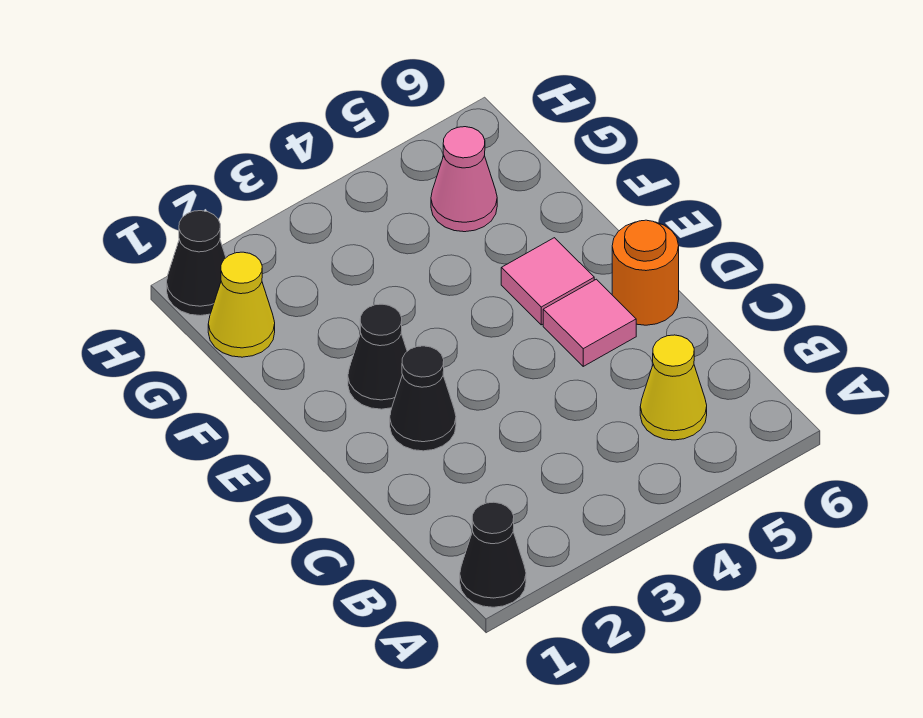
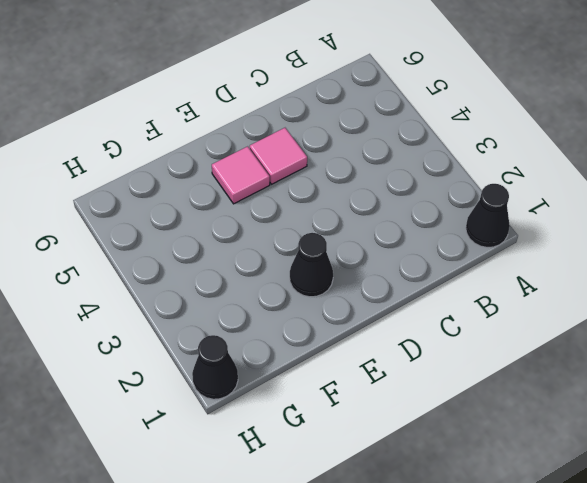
none -> yellow cone B5 level 1
none -> black cone D2 level 1

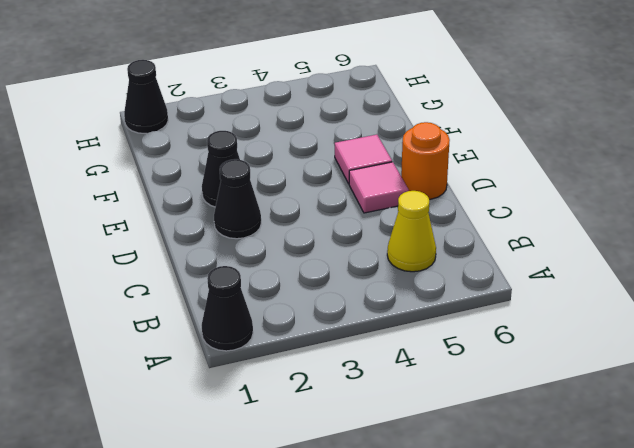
none -> yellow cone G1 level 1
none -> pink cone G5 level 1

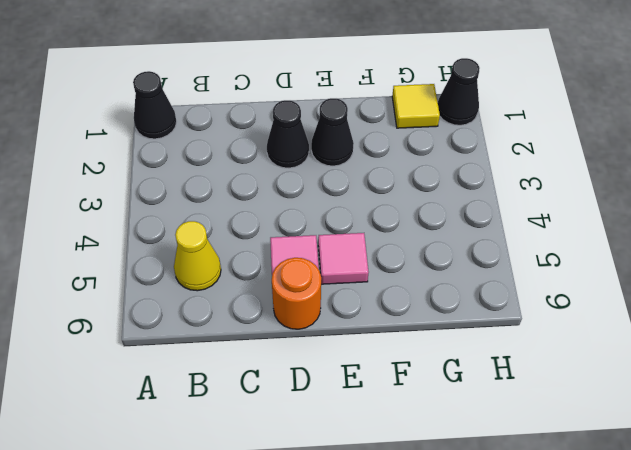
yellow tile G1 level 1 -> yellow cone G1 level 1
none -> pink cone G5 level 1

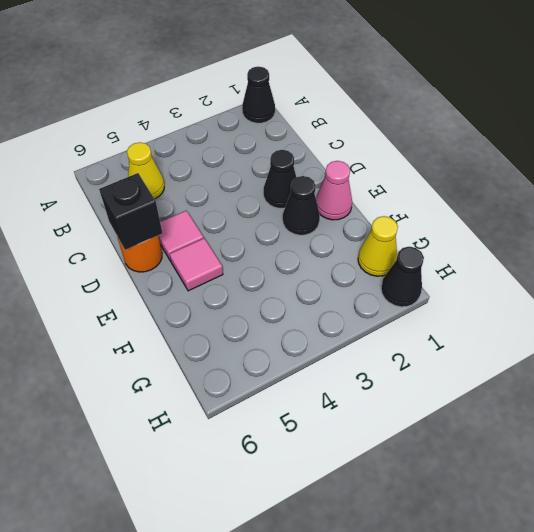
black brick D6 level 2 -> none
pink cone E1 level 1 -> pink cone G5 level 1

